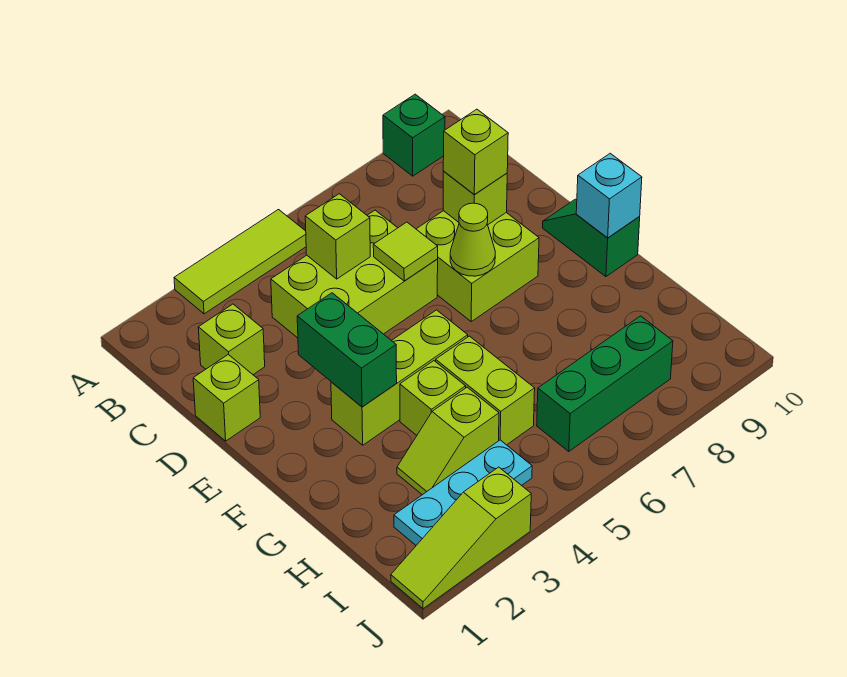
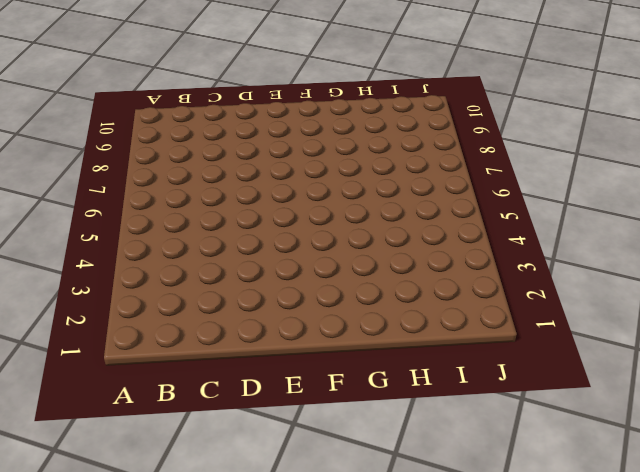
none -> lime tile A3:A5 level 1
none -> green brick A9 level 1
none -> lime brick C2 level 1

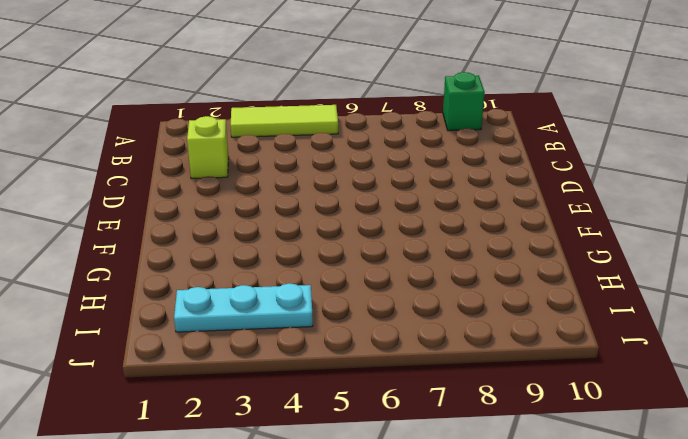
none -> lime brick C4:D6 level 1
none -> lime brick D1 level 1
none -> lime brick D7:E8 level 1

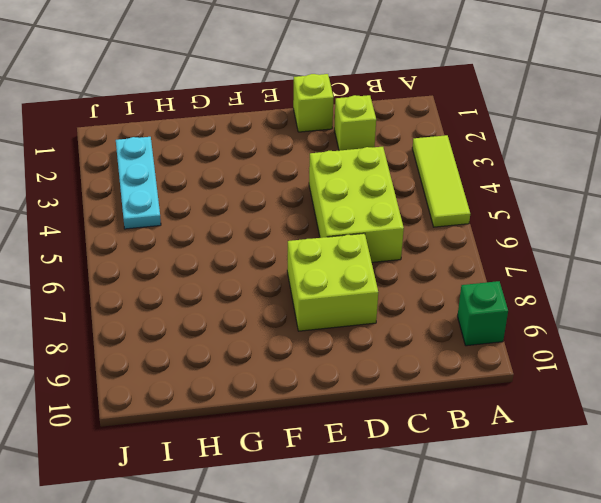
none -> green slope E10:F10 level 1 top F
none -> lime brick F3:F5 level 1
none -> lime brick G4 level 1

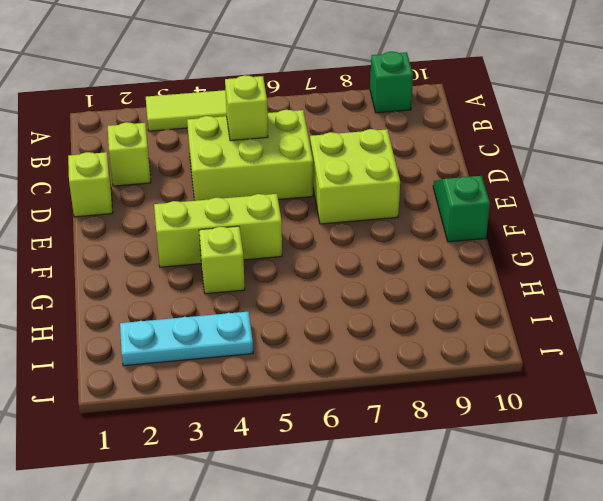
none -> lime brick G5:H5 level 1
none -> lime slope H3:H4 level 1 top 4
none -> green brick I6:I8 level 1

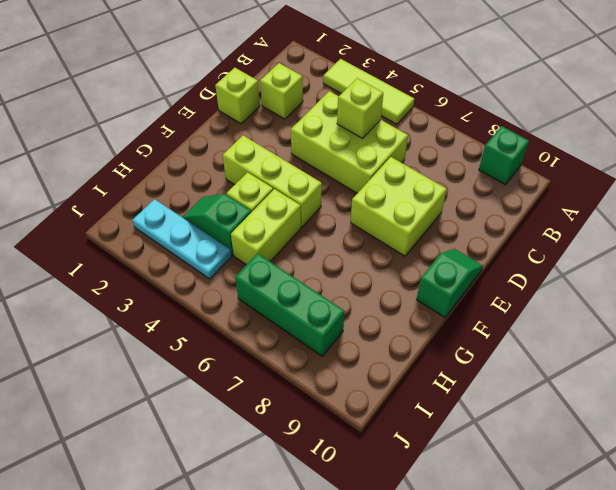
green slope H3:H4 level 1 top 4 -> lime slope H3:H4 level 1 top 4
none -> lime slope J1:J3 level 1 top 3
none -> lime tile D6 level 2
none -> lime brick D8 level 2

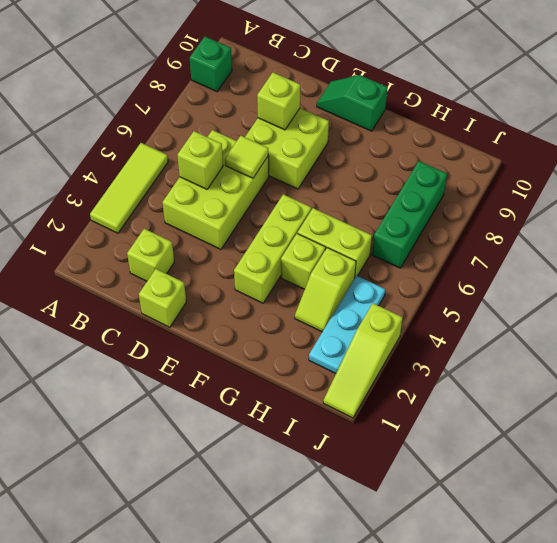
none -> green brick E3:F3 level 2
none -> lime cone E7 level 2
none -> cyan brick F10 level 2

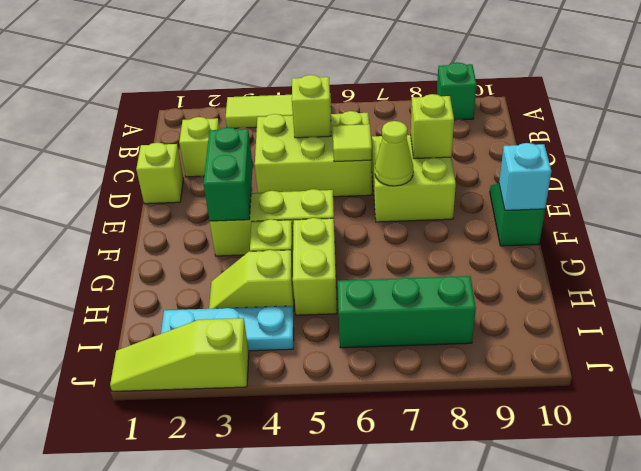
none -> lime brick D8 level 3

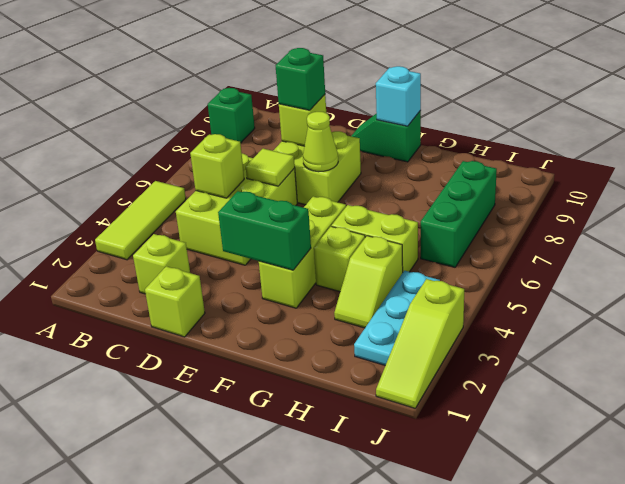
green brick D8 level 3 -> lime brick D8 level 3

